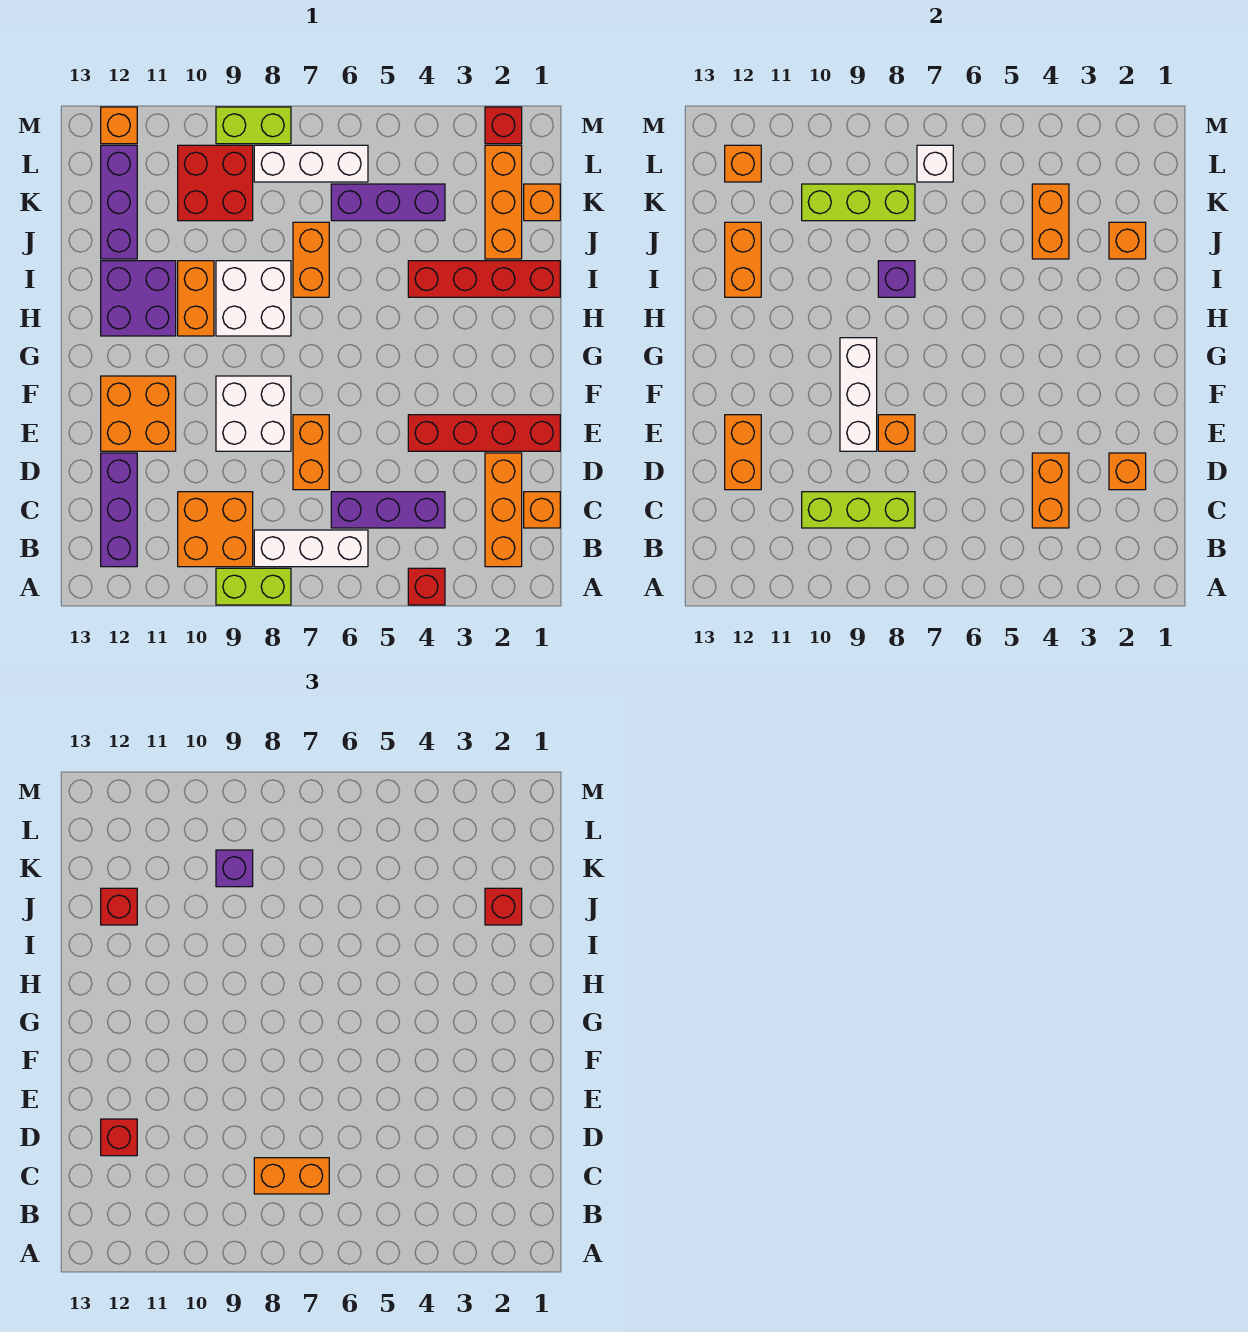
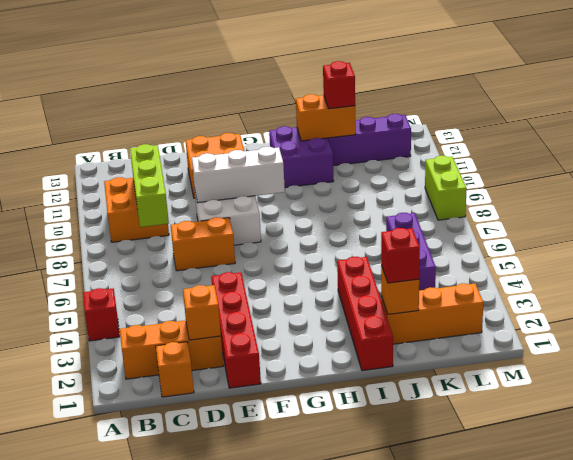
none -> lime brick A8:A9 level 1
none -> white brick B6:B8 level 1
none -> purple brick B12:D12 level 1
none -> purple brick C4:C6 level 1

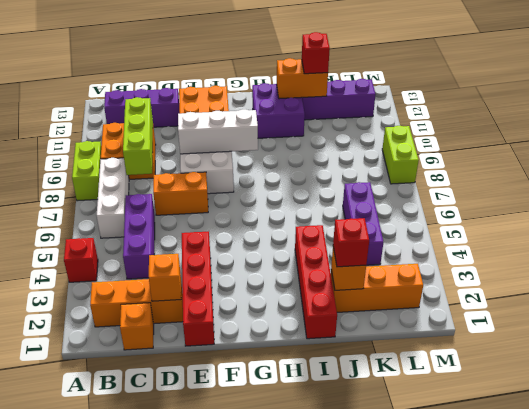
none -> white brick H8:I9 level 1
none -> orange brick H10:I10 level 1
none -> orange brick I7:J7 level 1
none -> orange brick K1 level 1

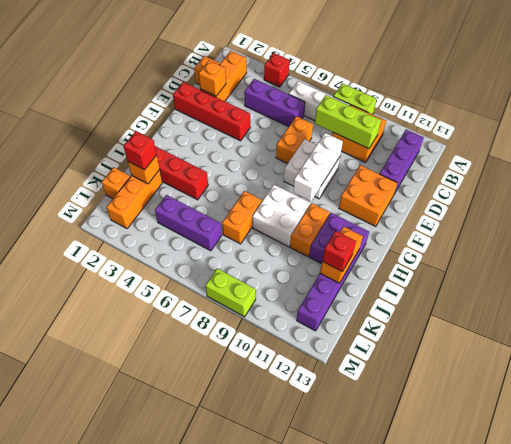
none -> red brick K9:L10 level 1
none -> white brick L6:L8 level 1
none -> red brick M2 level 1
none -> orange brick M12 level 1

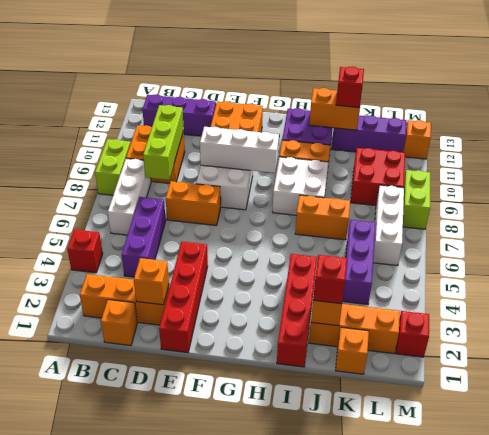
none -> orange brick C4:D4 level 2
none -> orange brick D12:E12 level 2
none -> orange brick E8 level 2
none -> purple brick I8 level 2

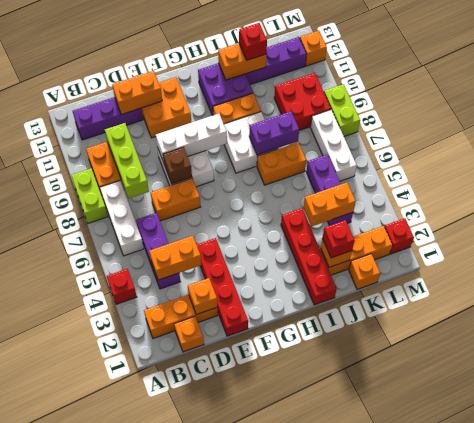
brown brick E8 level 2 -> orange brick E8 level 2
purple brick I8:J8 level 2 -> purple brick I8 level 2
none -> lime brick K8:K10 level 2
none -> white brick L7 level 2
none -> orange brick L12 level 2
none -> orange brick C7:C8 level 3

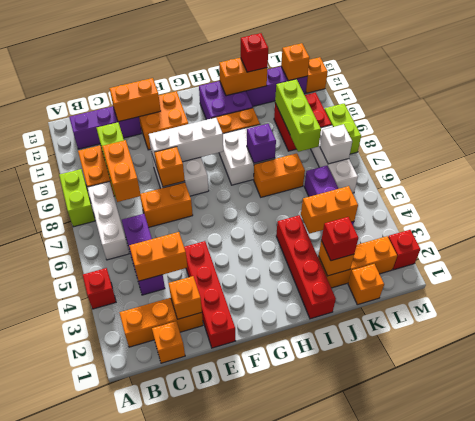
none -> red brick D12 level 3
none -> purple brick K9 level 3

